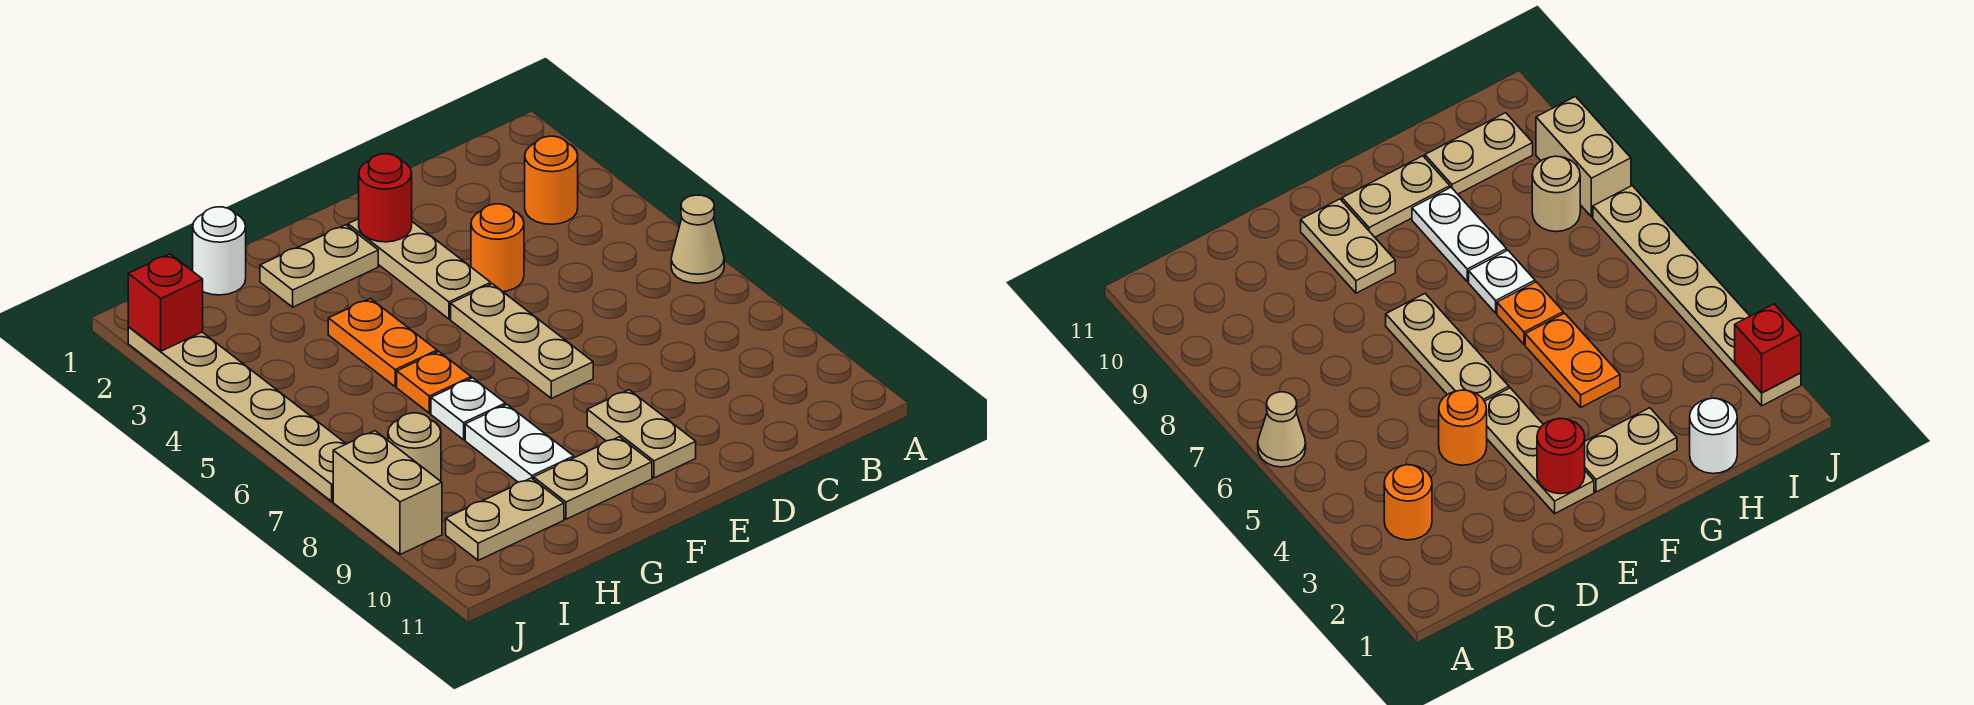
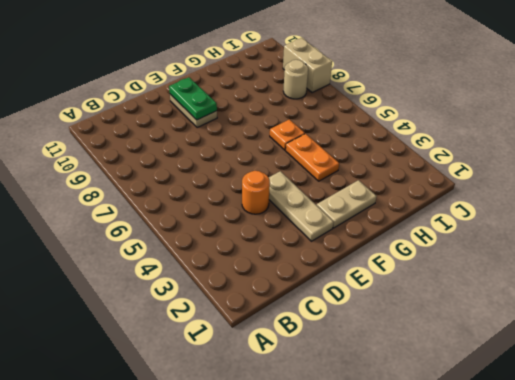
green plate E9:E10 level 2 -> none
none -> tan cone A6 level 1
none -> orange round brick B3 level 1
none -> tan plate E5:E7 level 1

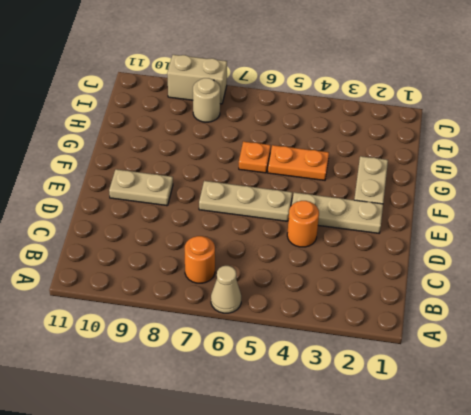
orange round brick B7 level 1 -> orange round brick B3 level 1
none -> tan plate F10:G10 level 1
none -> white plate G7 level 1
none -> white plate G8:G9 level 1

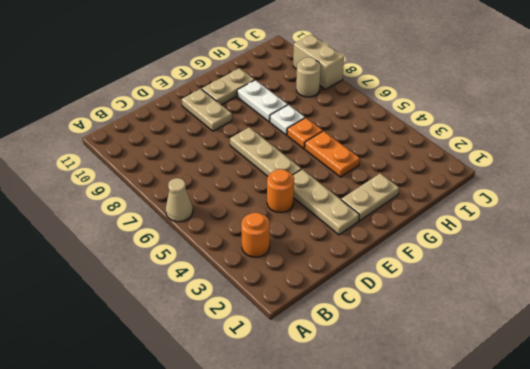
none -> white round brick H1 level 1
none -> tan plate H10:I10 level 1
none -> tan plate J2:J7 level 1

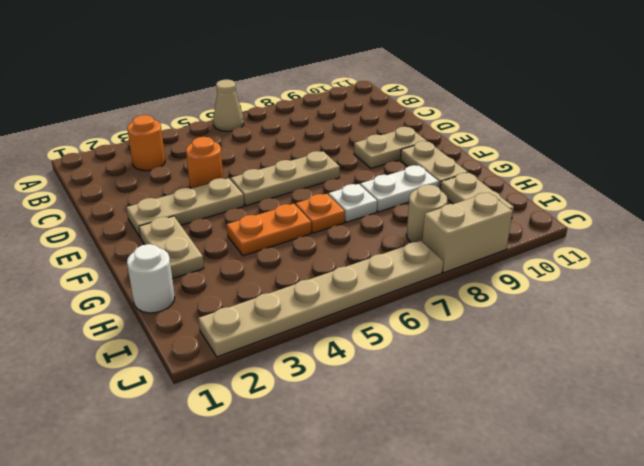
none -> red round brick E2 level 2
none -> red brick J2 level 2

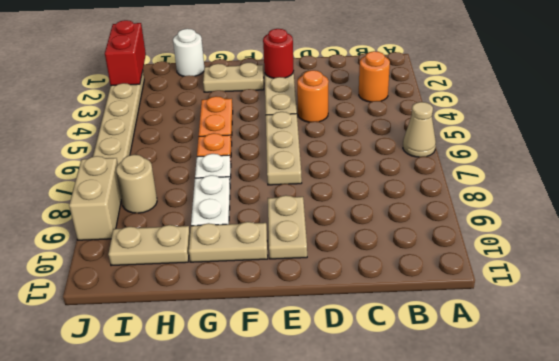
red brick J1:J2 level 2 -> red brick J2 level 2

